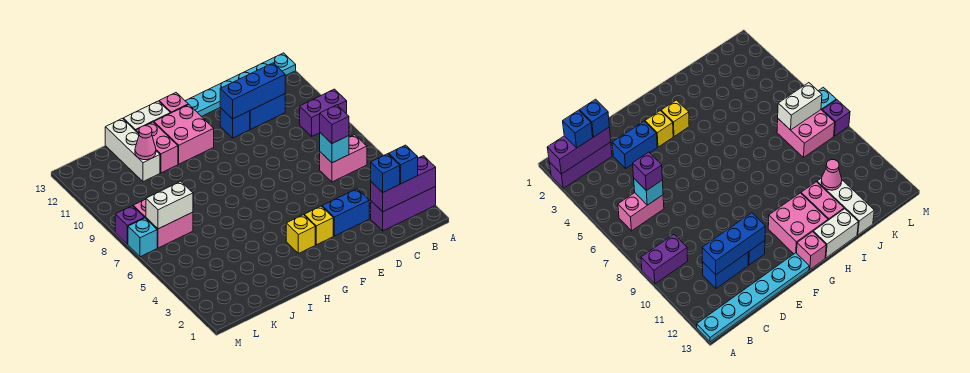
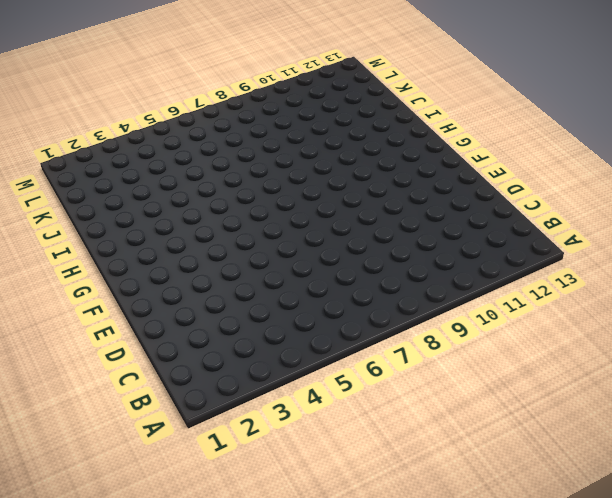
none -> purple brick A2:C2 level 1
none -> purple brick A9:B9 level 1
none -> cyan plate A13:F13 level 1

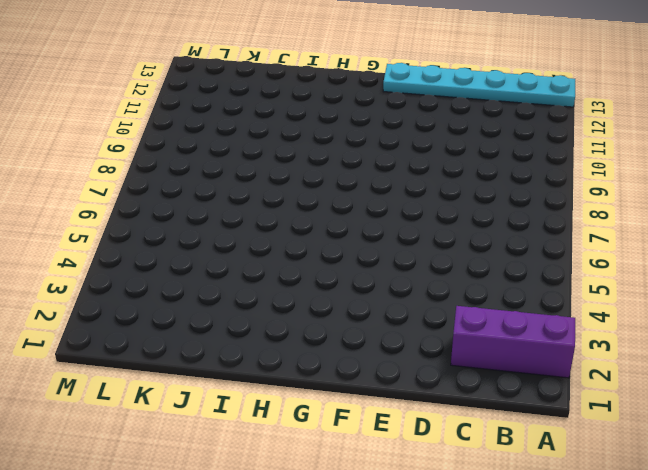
none -> purple brick A9:B9 level 1
none -> pink brick B6:C6 level 1
none -> blue brick C11:D11 level 1

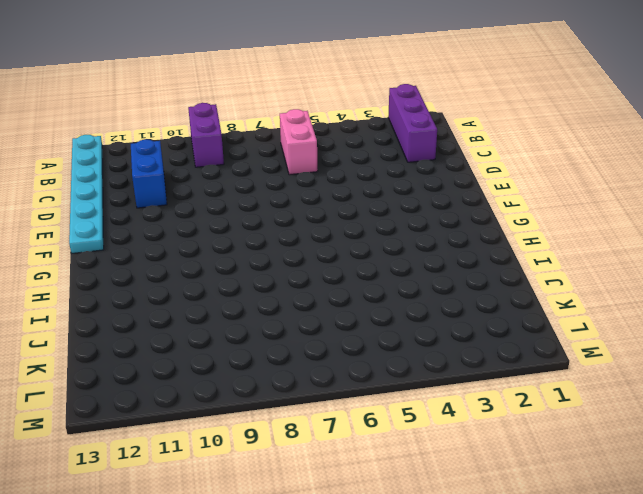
none -> blue brick D3:E3 level 1
none -> blue brick E11 level 1
none -> yellow brick F3 level 1

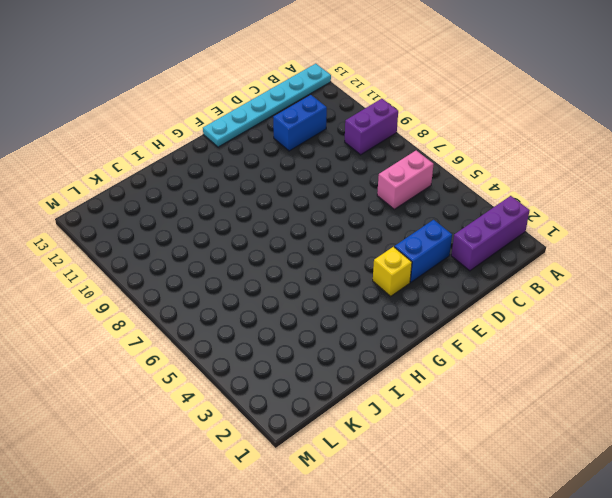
none -> blue brick E11 level 1
none -> yellow brick G3 level 1
none -> pink brick G11:H12 level 1

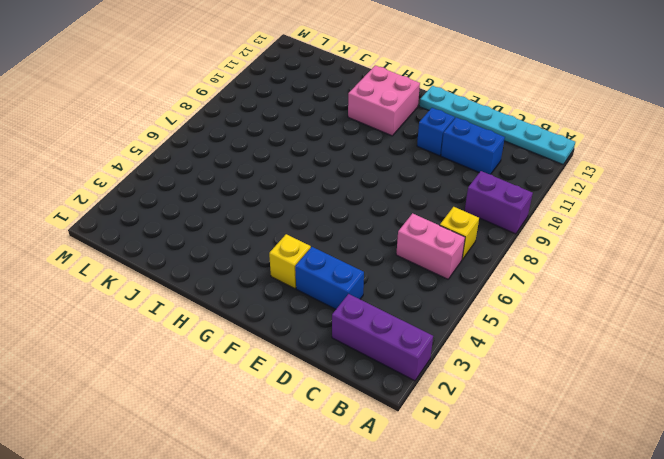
yellow brick B7 level 1 -> yellow brick G3 level 1
none -> pink brick G13 level 1
none -> white brick H13:I13 level 1
none -> pink brick I11:I12 level 1

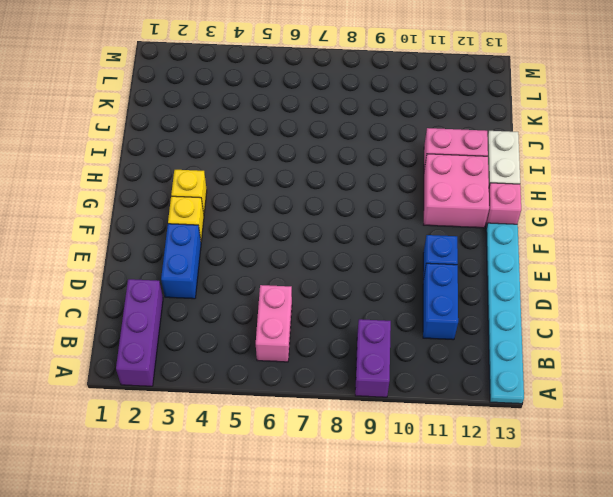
none -> white brick J11:J13 level 1
none -> pink brick K7:L8 level 1
none -> cyan brick M7 level 1

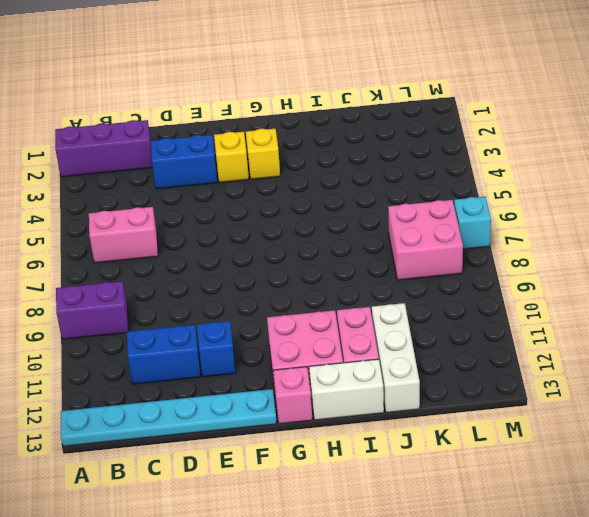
none -> purple brick M8 level 1
none -> purple brick A2:C2 level 2
none -> cyan brick C6 level 2

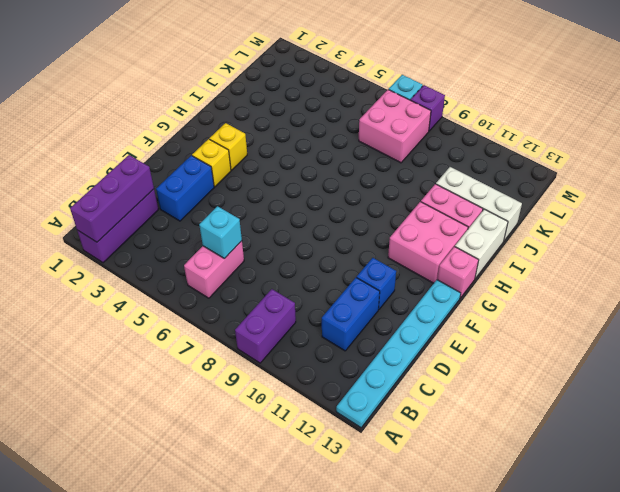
none -> blue brick C11:E11 level 2
none -> pink cone J11 level 2
none -> white brick K7:L7 level 2

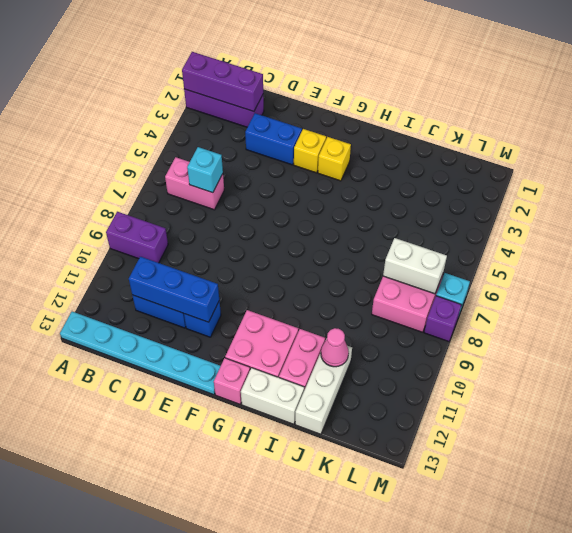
none -> blue brick B2 level 3
none -> blue brick C2 level 3
none -> purple brick C6 level 3

